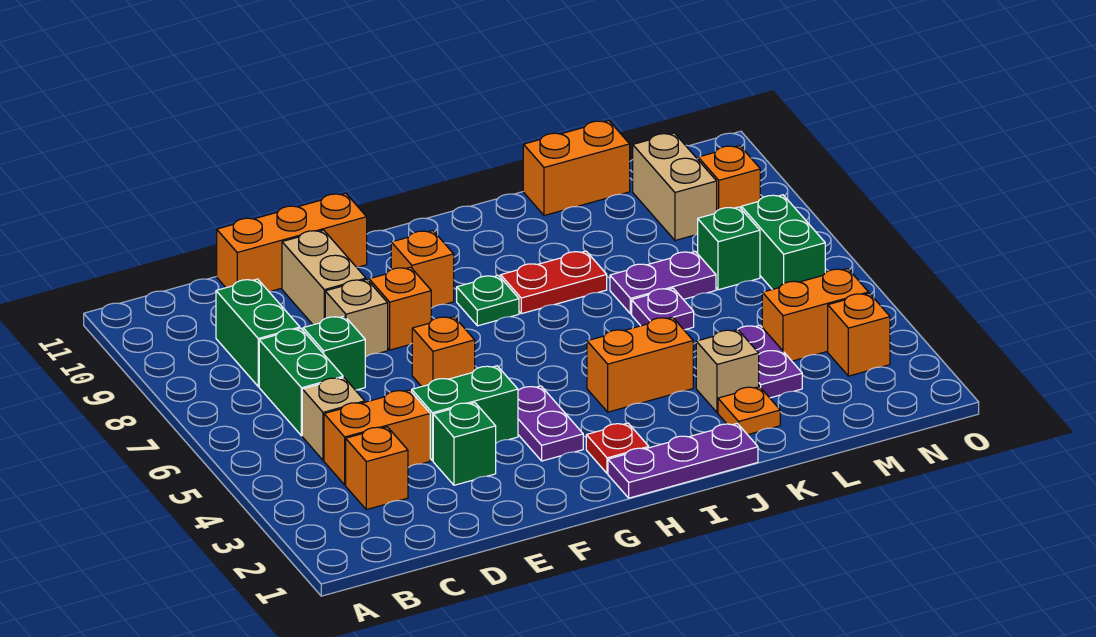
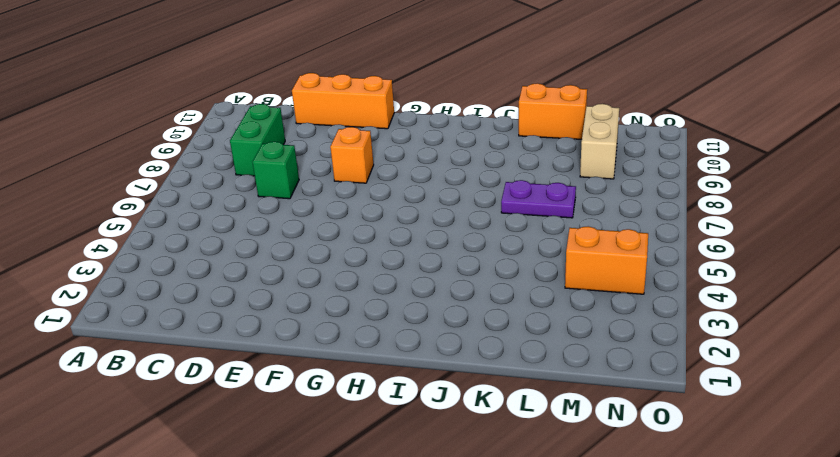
none -> orange brick C3 level 1
none -> orange brick C4:D4 level 1
none -> tan brick C5 level 1
none -> green brick C6:C7 level 1

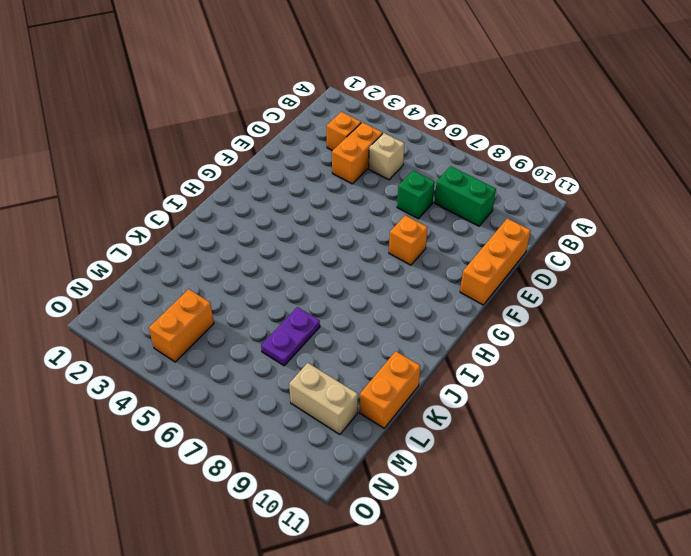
none -> green brick C6:C7 level 1
none -> green brick E3 level 1
none -> green brick E4:F4 level 1
none -> tan brick E8 level 1

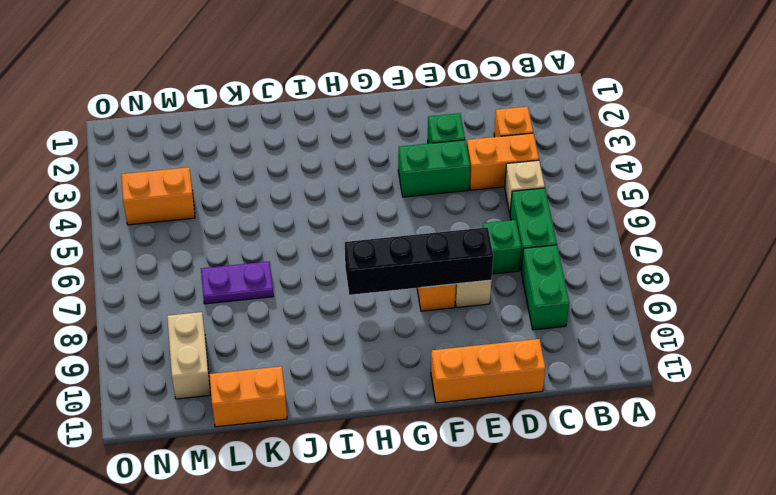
black brick E8:H8 level 2 -> none
none -> tan brick E9:E10 level 1
none -> orange brick F6 level 1
none -> purple plate G3:G4 level 1
none -> orange brick G9 level 1

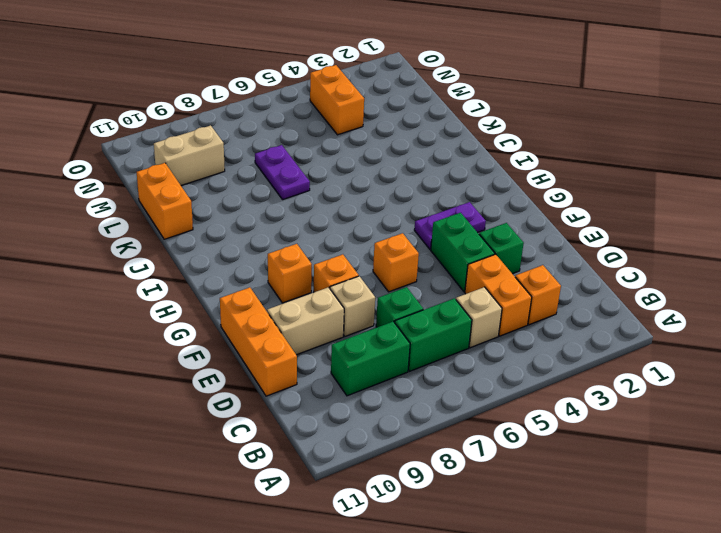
none -> purple plate H1:J1 level 1
none -> red plate H2 level 1
none -> green plate H8 level 1
none -> orange brick I4:J4 level 1

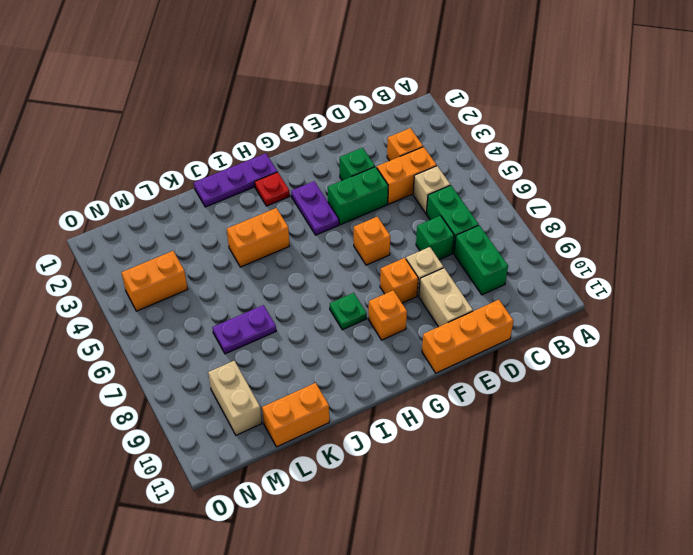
none -> red plate I8:J8 level 1
none -> orange plate K2 level 1
none -> tan brick K3 level 1
none -> purple plate K6 level 1

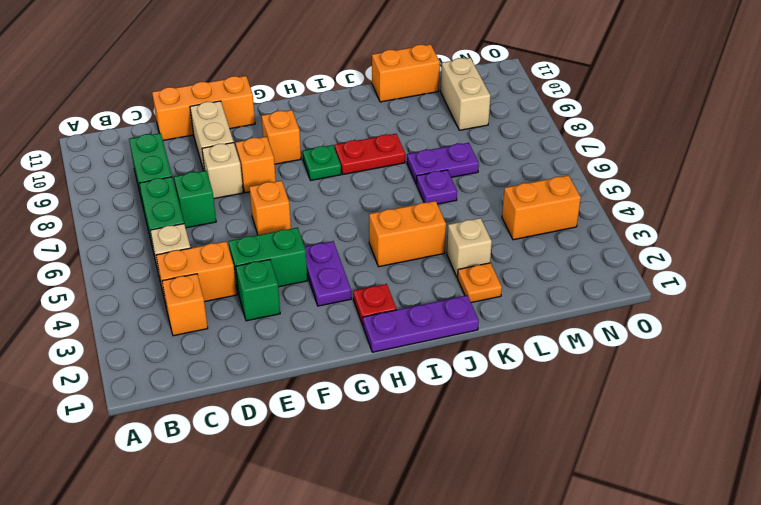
none -> purple plate L3:L4 level 1
none -> green brick M7 level 1
none -> orange brick N3 level 1
none -> green brick N6:N7 level 1

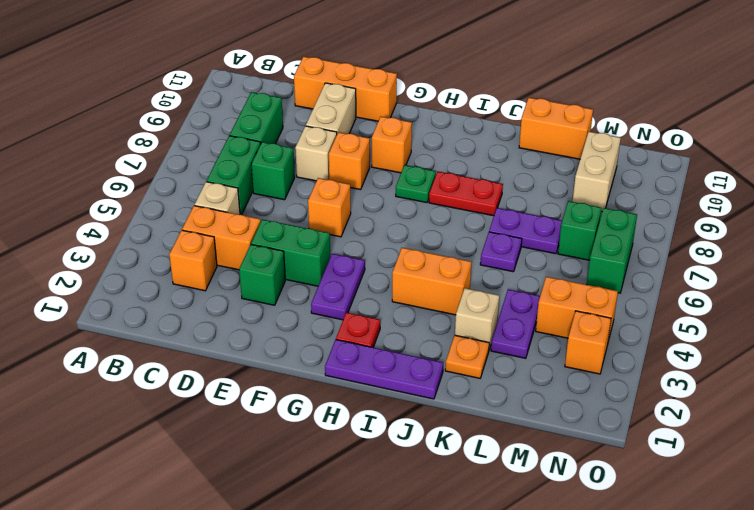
none -> orange brick N9 level 1

